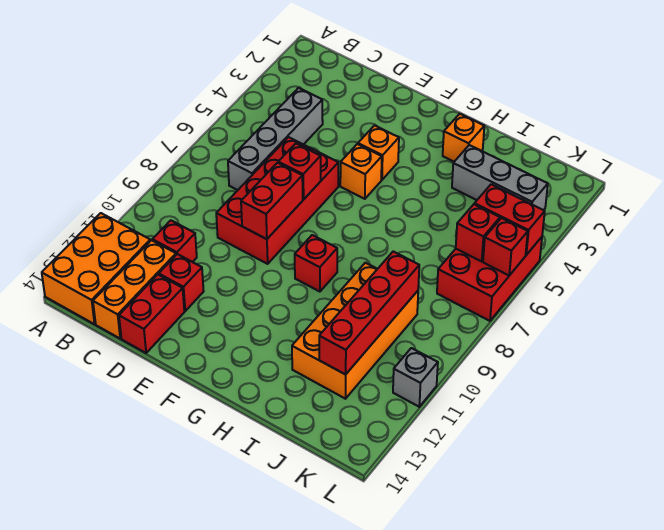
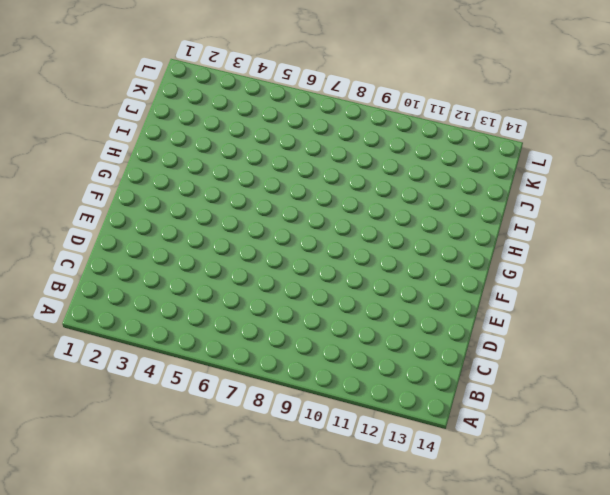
none -> orange brick A12:B14 level 1
none -> grey brick C4:C7 level 1
none -> red brick C11 level 1

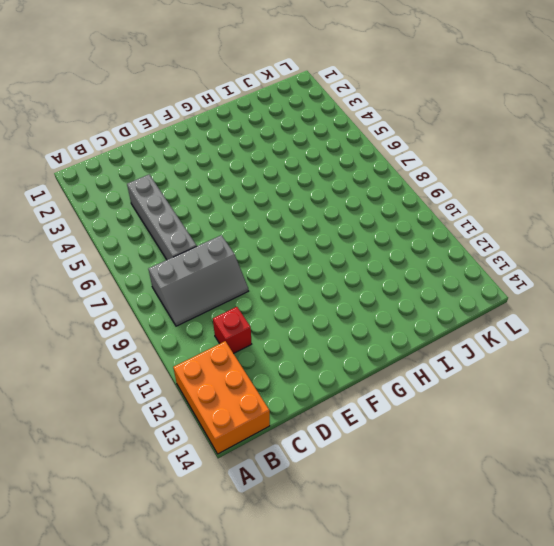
grey slope B8:D9 level 1 top 8 -> red brick D6:E9 level 1
none -> orange brick C12:C14 level 1
none -> red brick D12 level 1
none -> red brick D13:D14 level 1

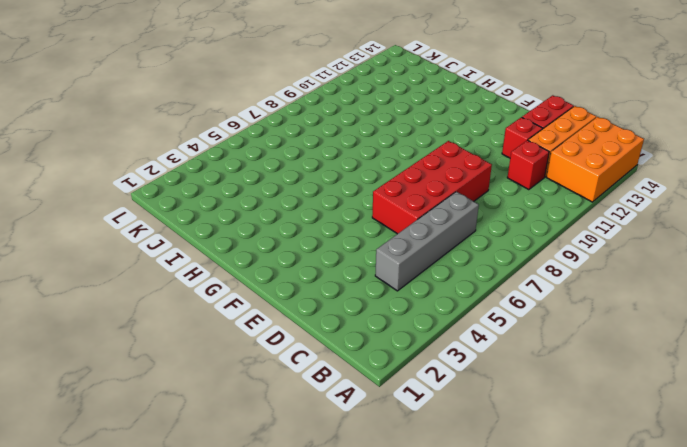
none -> orange brick F4 level 1
none -> orange brick F5 level 1
none -> red brick G9 level 1

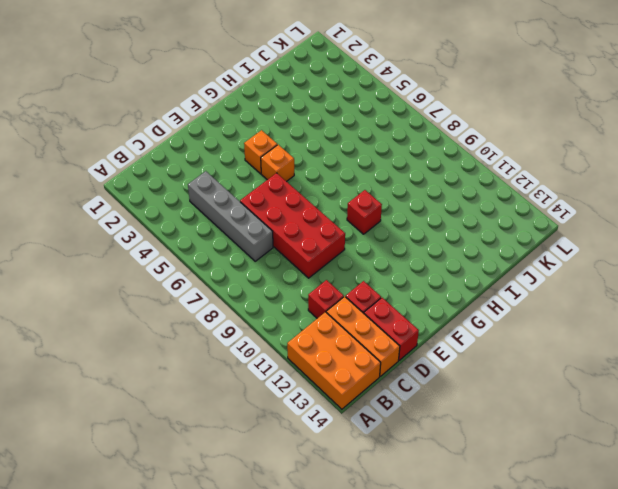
none -> orange brick H2 level 1
none -> grey brick I3:K3 level 1
none -> orange brick I9:J12 level 1

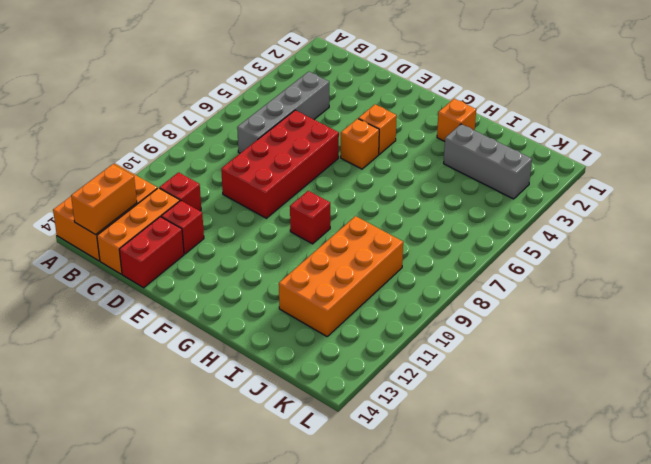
orange brick B13:B14 level 2 -> none
none -> red brick K5:L7 level 1
none -> grey brick L11 level 1
none -> red brick E7 level 2

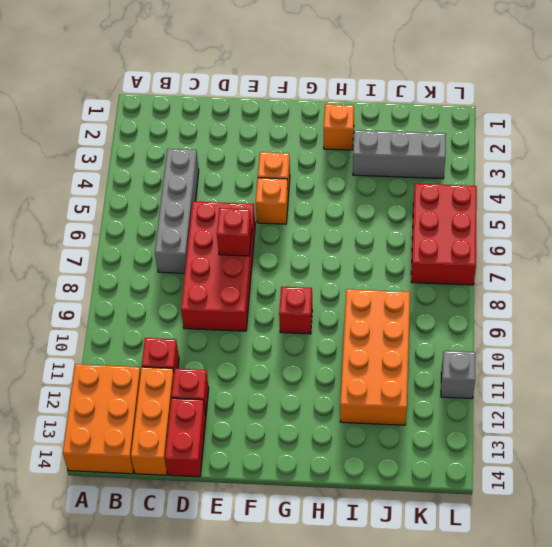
none -> red brick E8:E9 level 2
none -> red brick J9:J12 level 2
none -> red brick K5:L5 level 2

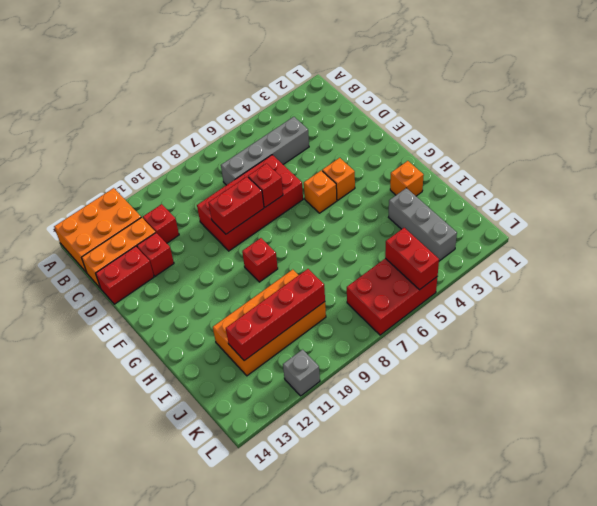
none -> red brick K6 level 2
none -> red brick L6 level 2

